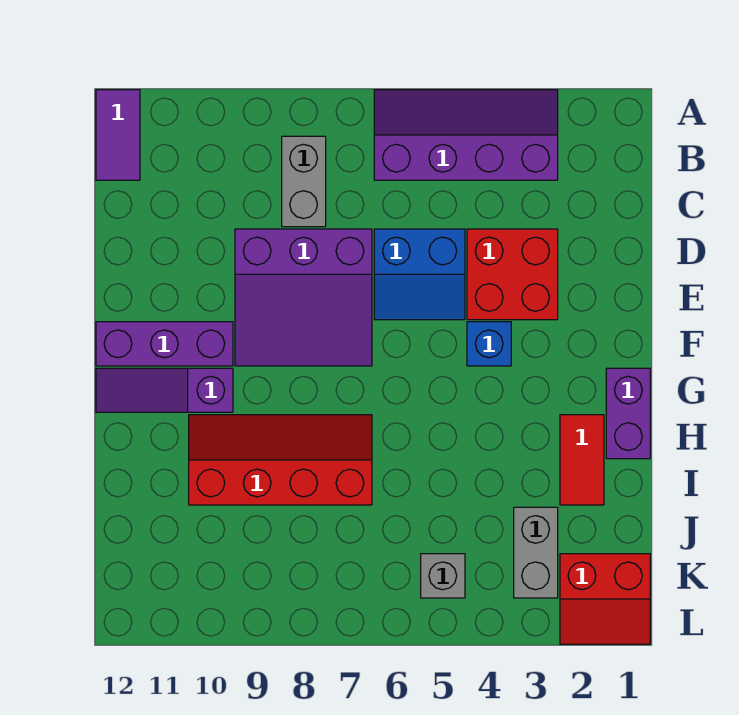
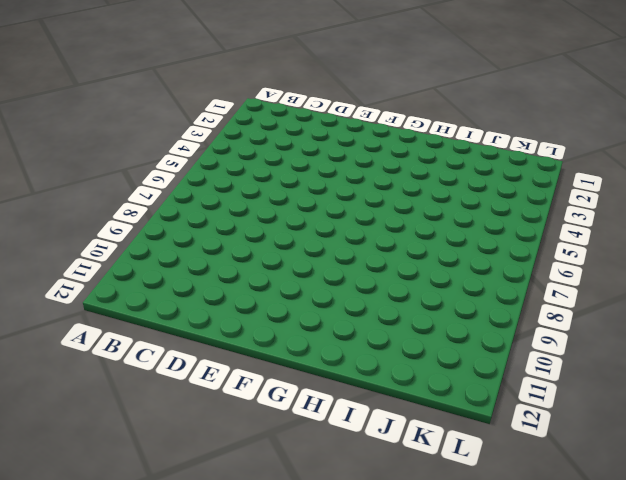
none -> purple slope A3:B6 level 1 top B
none -> purple tile A12:B12 level 1
none -> grey brick B8:C8 level 1

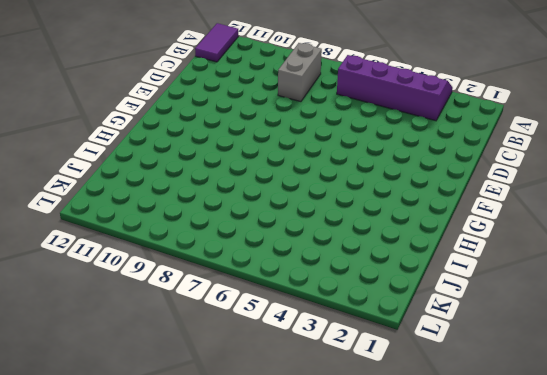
none -> red brick D3:E4 level 1
none -> blue slope D5:E6 level 1 top D
none -> purple slope D7:F9 level 1 top D

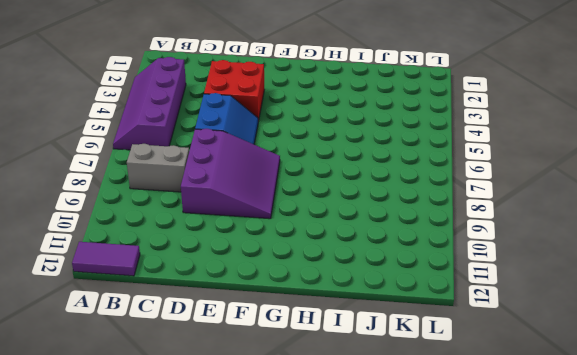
none -> blue brick F4 level 1
none -> purple brick F10:F12 level 1
none -> purple brick G1:H1 level 1

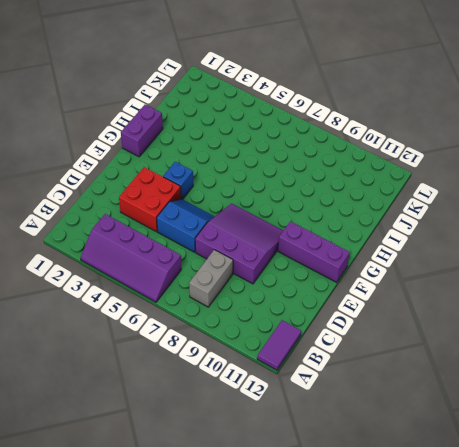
none -> purple slope G10:G12 level 1 top 10
none -> red tile H2:I2 level 1
none -> red slope H7:I10 level 1 top I

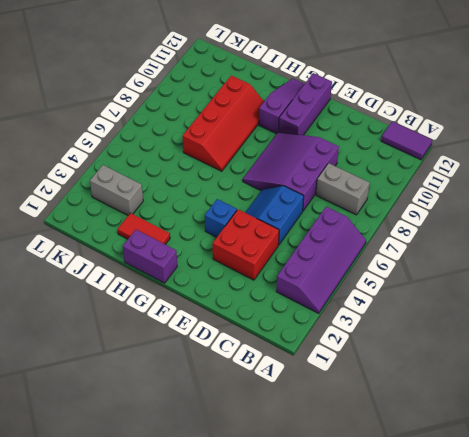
none -> red slope K1:L2 level 1 top K
none -> grey brick K5 level 1

